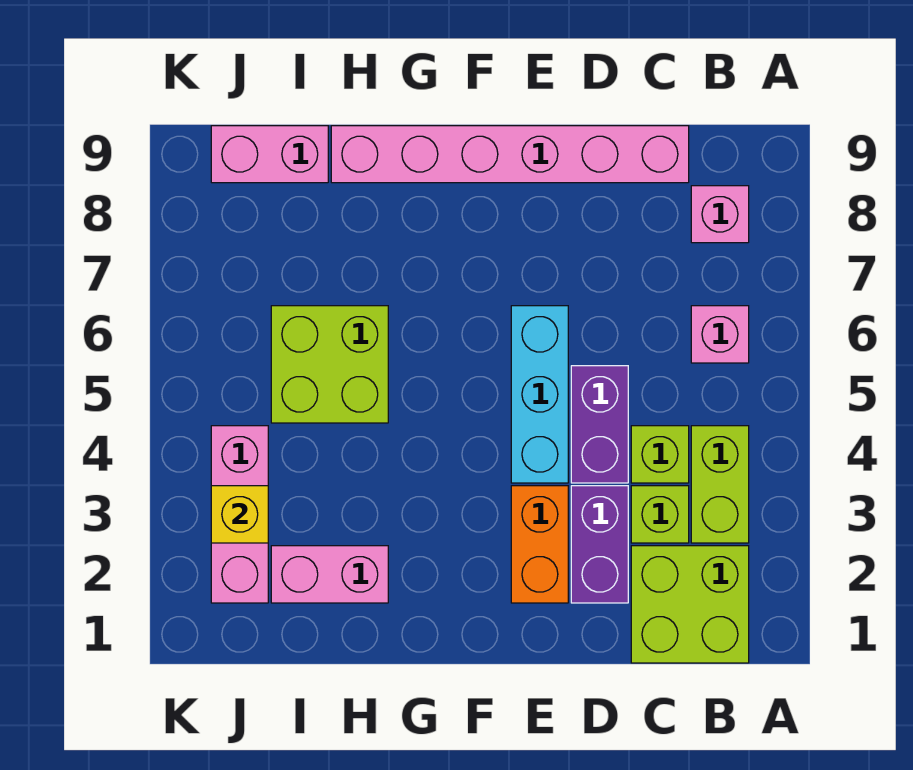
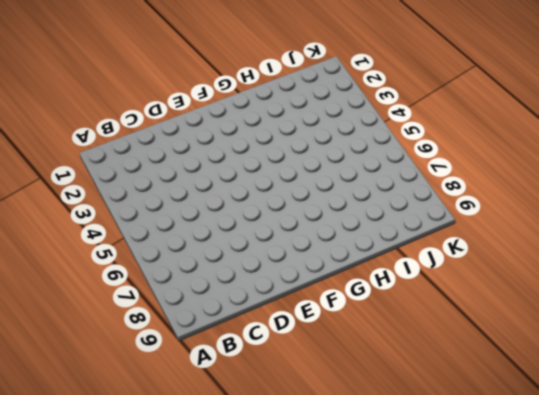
none -> lime brick B1:C2 level 1
none -> lime brick B3:B4 level 1
none -> pink brick B6 level 1

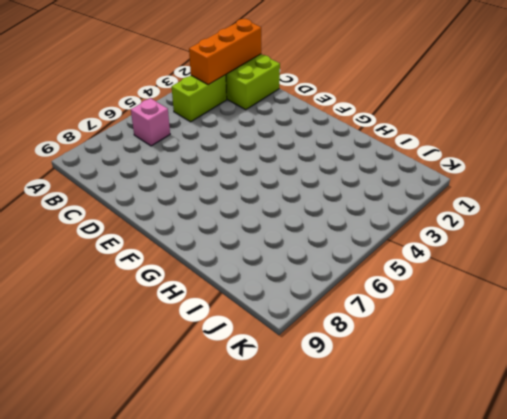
orange brick B1:B3 level 2 -> none
none -> pink brick B8 level 1
none -> lime brick C3 level 1
none -> lime brick C4 level 1

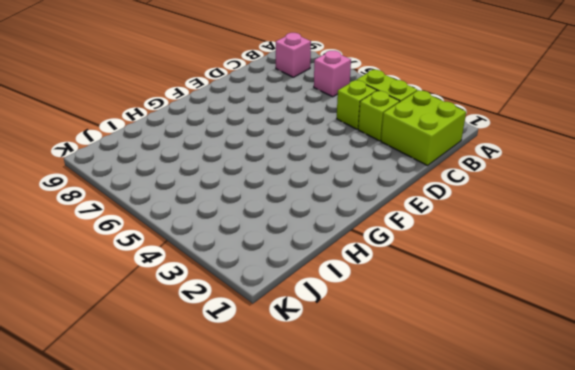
none -> pink brick C9:H9 level 1
none -> purple brick D2:D3 level 1
none -> purple brick D4:D5 level 1

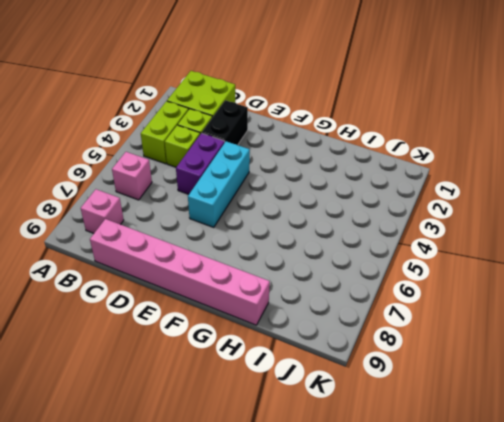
black brick D2:D3 level 1 -> purple brick D2:D3 level 1
none -> orange brick E2:E3 level 1
none -> pink brick H2:I2 level 1
none -> lime brick H5:I6 level 1

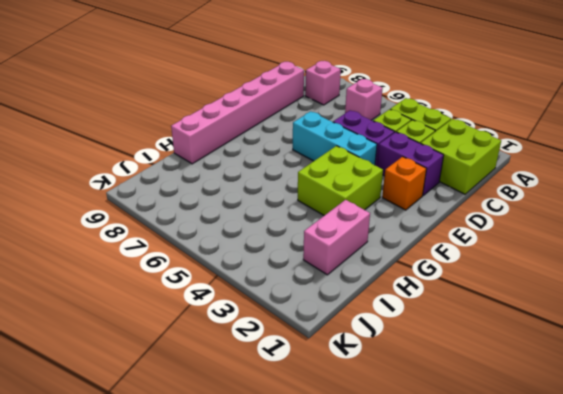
orange brick E2 level 1 -> orange brick E2:E3 level 1
lime brick F3:G4 level 1 -> lime brick H5:I6 level 1
none -> pink brick I9:J9 level 1
none -> pink brick J2:J4 level 1
none -> yellow brick J3 level 2

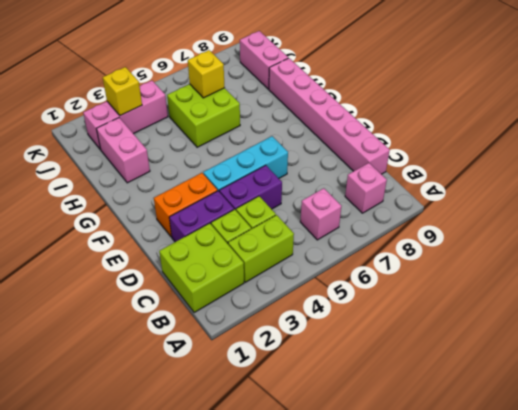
yellow brick I6 level 2 -> none

